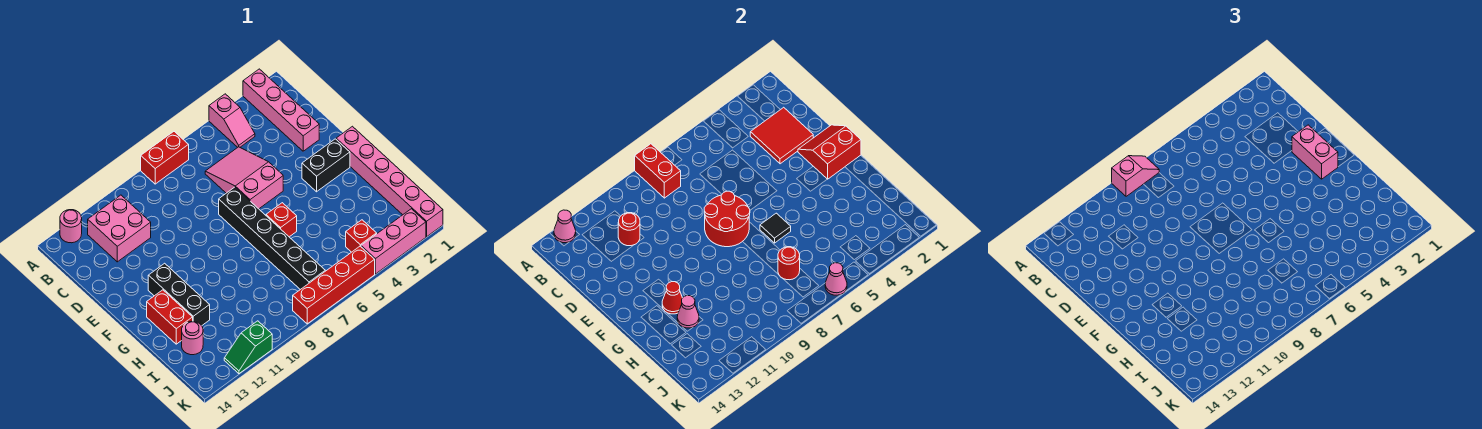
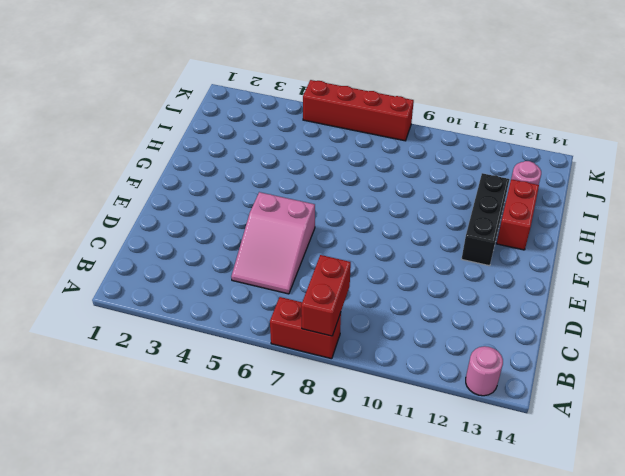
none -> pink brick A2:D2 level 1
none -> pink slope A4:B4 level 1 top A
none -> pink brick B11:C12 level 1
none -> black brick E7:J7 level 1

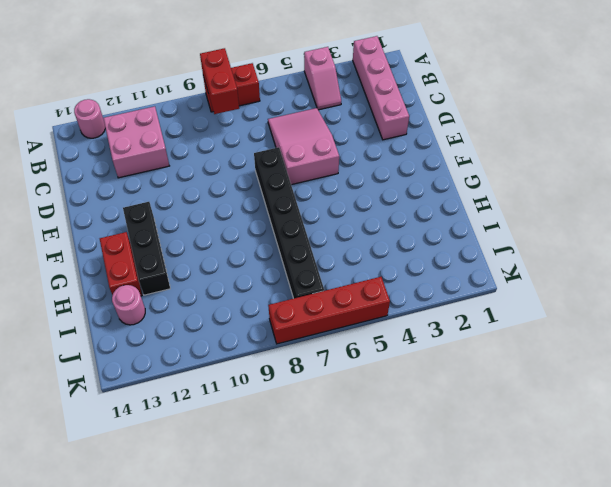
none -> pink brick F1:K1 level 1
none -> black brick F2:F3 level 1
none -> red brick G6 level 1
none -> red brick J4 level 1

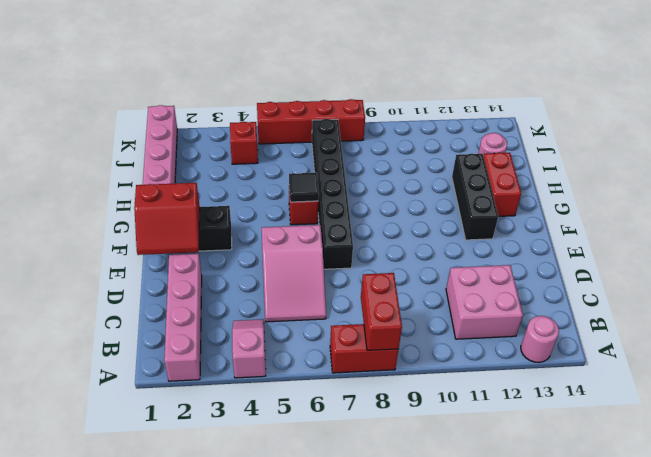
none -> pink brick K2:K4 level 1
none -> green slope K11:K12 level 1 top 11
none -> pink cone A13 level 2
none -> red tile C2:D3 level 2

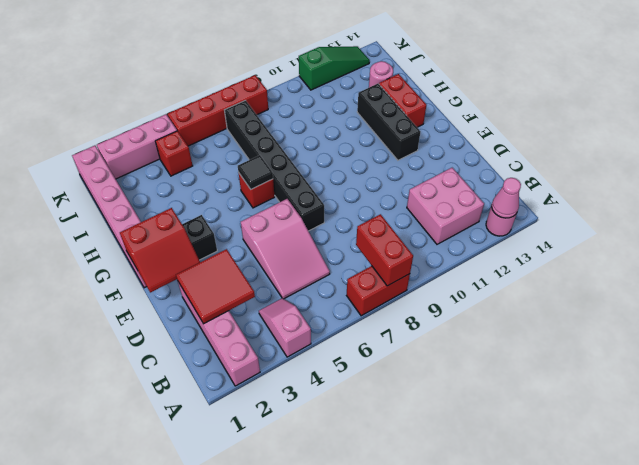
green slope K11:K13 level 1 top 11 -> green slope K11:K12 level 1 top 11
none -> red round brick C11 level 2
none -> red round brick E7:F8 level 2
none -> red cone G12 level 2
none -> pink cone H12 level 2

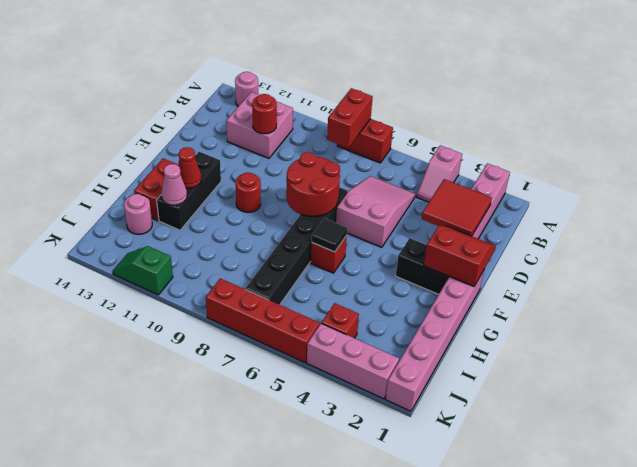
red round brick F10 level 1 -> red round brick I7 level 2
none -> pink cone A13 level 2
none -> pink cone K6 level 2
none -> pink slope A8:A9 level 3 top 9
none -> pink brick E2:F2 level 3

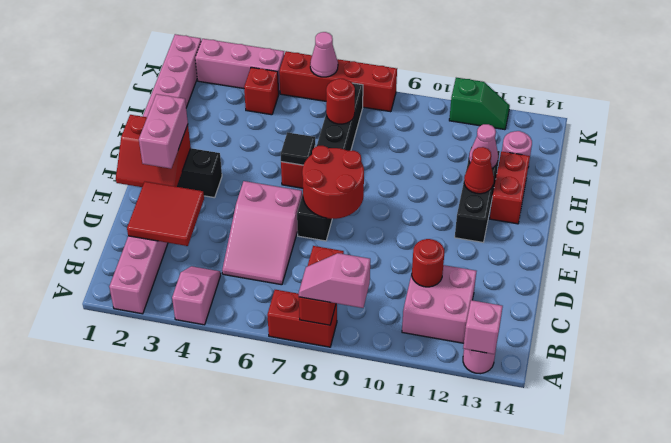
pink brick A13 level 2 -> pink cone A13 level 2

